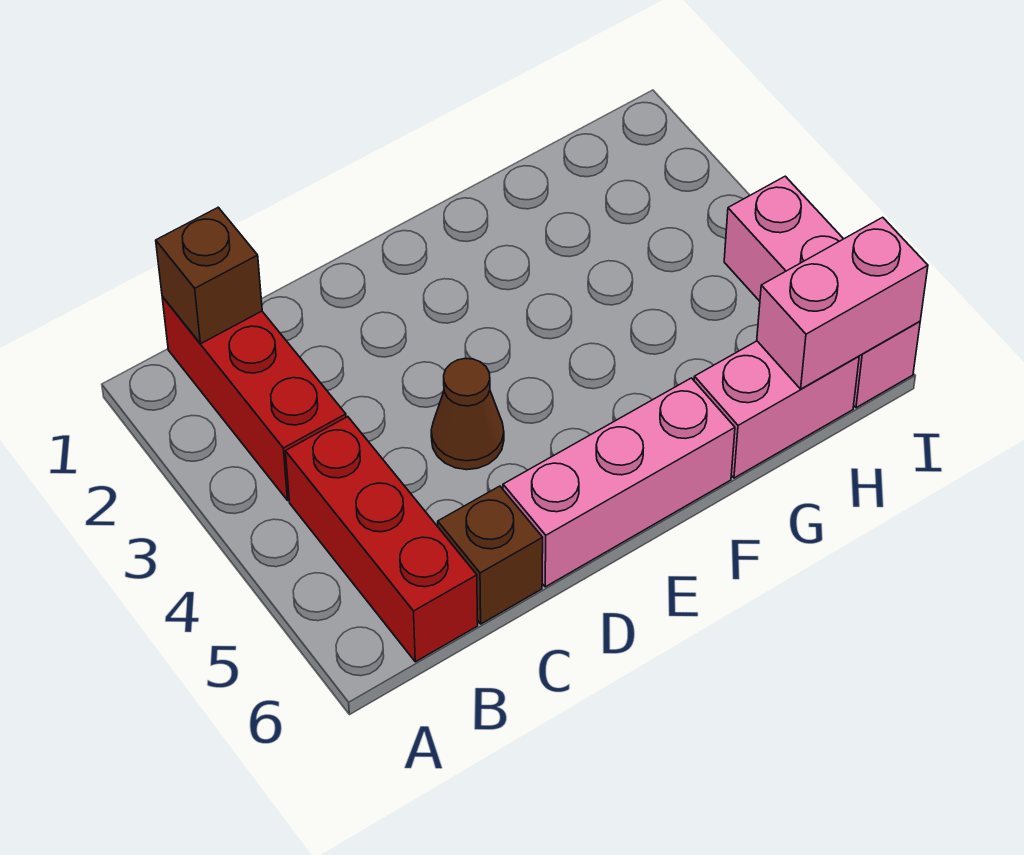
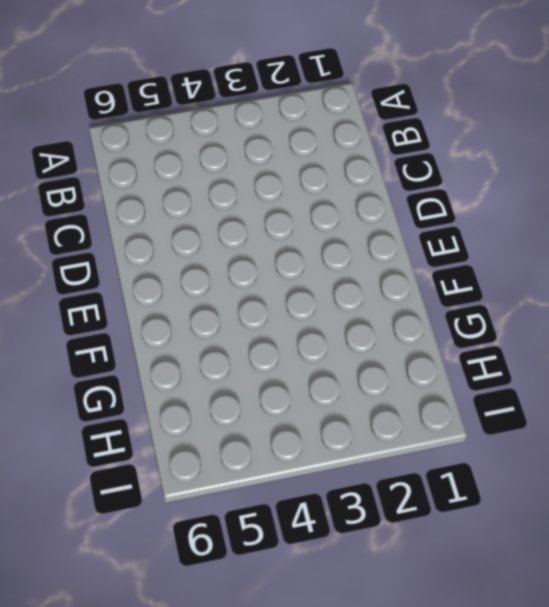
none -> red brick B1:B3 level 1
none -> red brick B4:B6 level 1

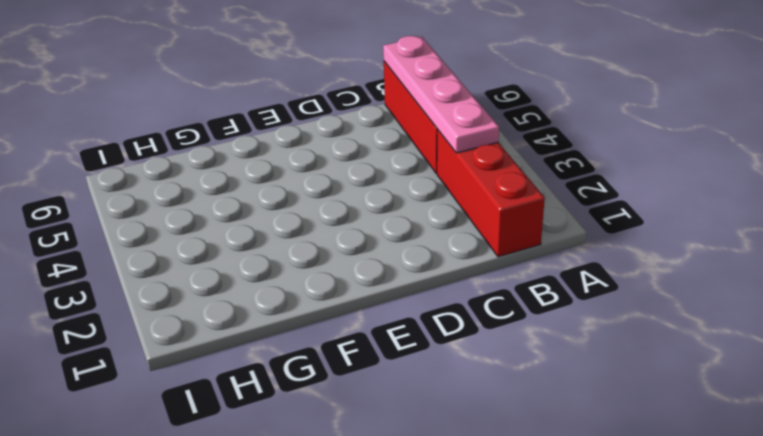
pink plate B3:B6 level 2 -> none
none -> brown brick C6 level 1
none -> brown cone D4 level 1

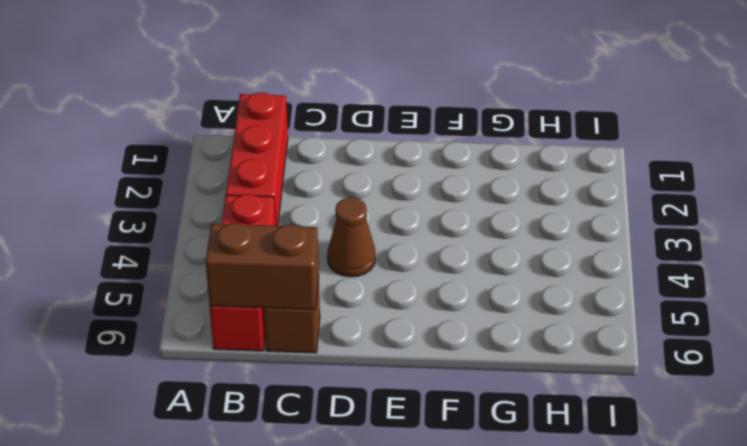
brown brick B6:C6 level 2 -> none
none -> pink brick D6:F6 level 1
none -> pink brick G6:H6 level 1

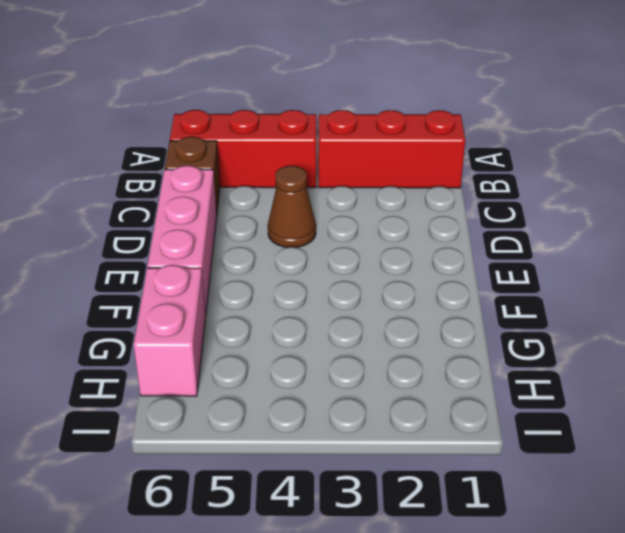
none -> pink brick I4:I6 level 1
none -> brown brick B1 level 2

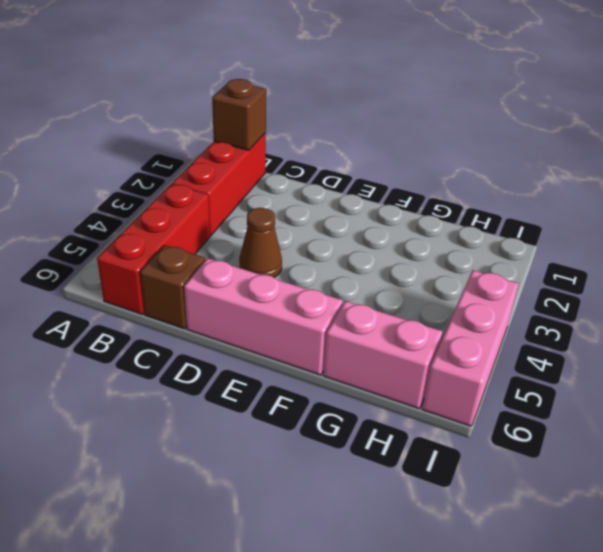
none -> pink brick H6:I6 level 2

